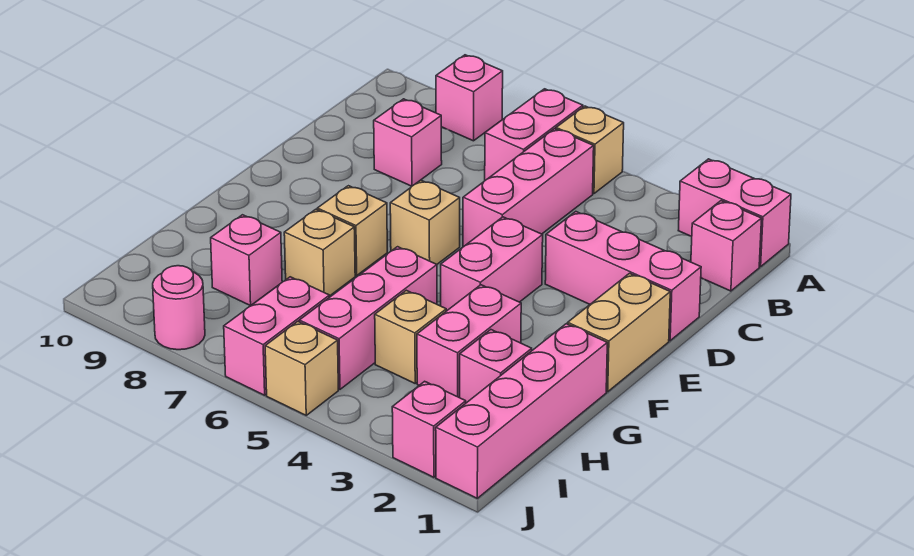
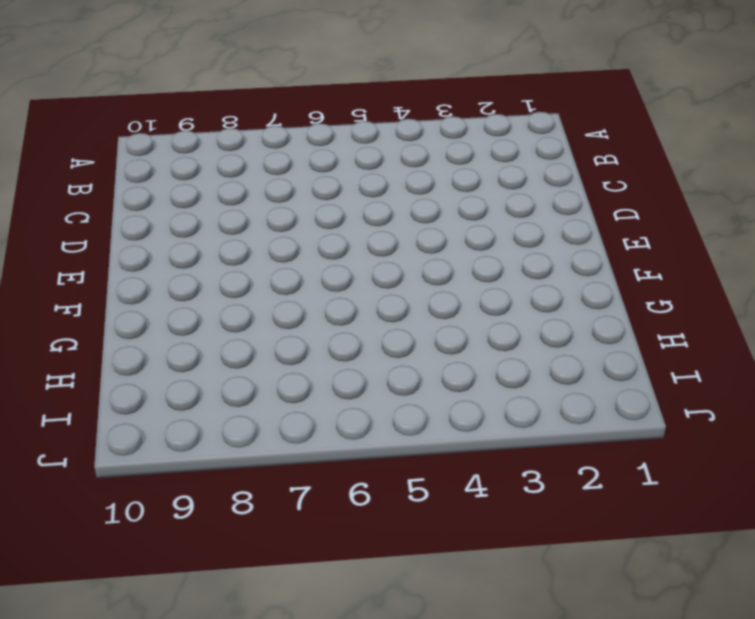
none -> pink brick A1:A2 level 1
none -> tan brick A5 level 1
none -> pink brick A6:B6 level 1

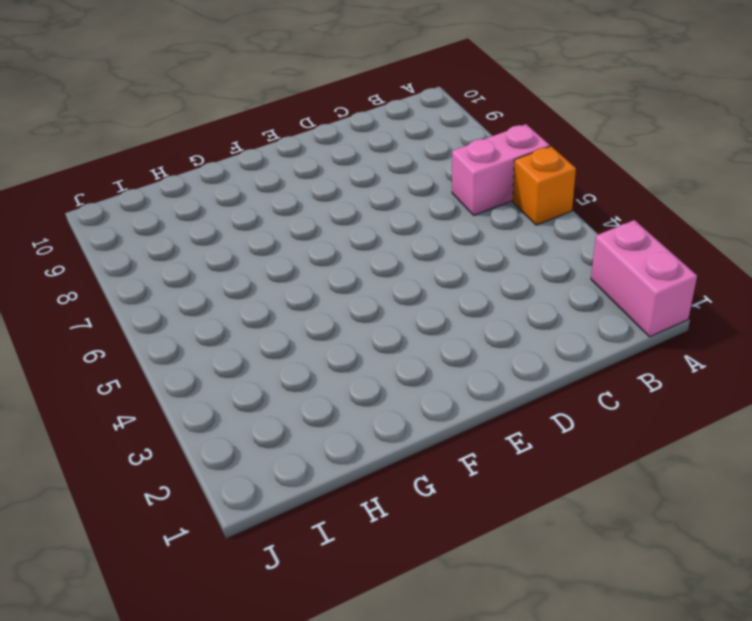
orange brick A5 level 1 -> tan brick A5 level 1
none -> pink brick A8 level 1
none -> pink brick B1 level 1
none -> pink brick B5:D5 level 1

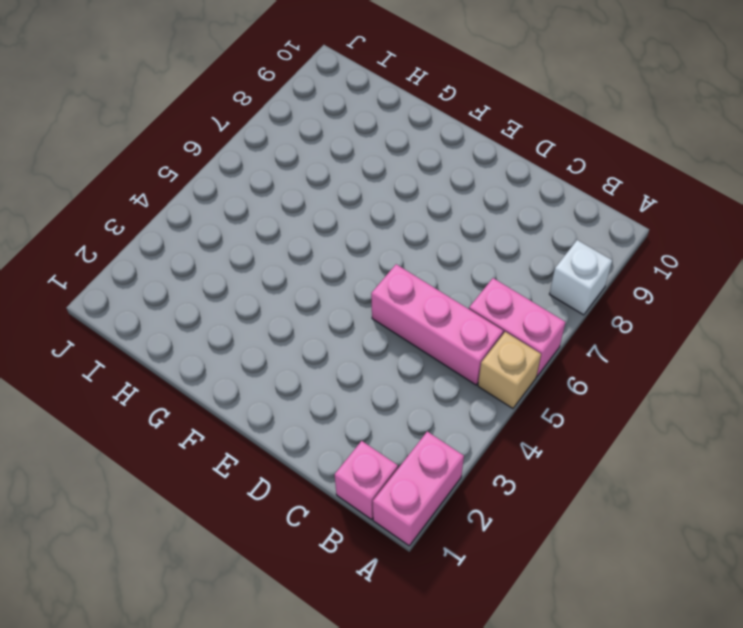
white brick A8 level 1 -> pink brick A8 level 1
none -> pink brick C8 level 1
none -> pink brick D1:D3 level 1
none -> tan brick E1:F1 level 1

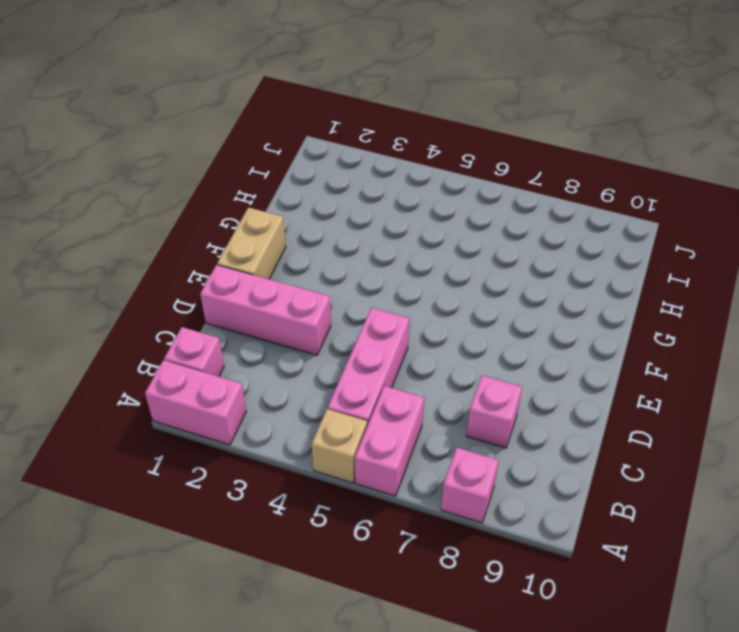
none -> pink brick E4:F4 level 1
none -> tan brick E6 level 1
none -> tan brick F7 level 1

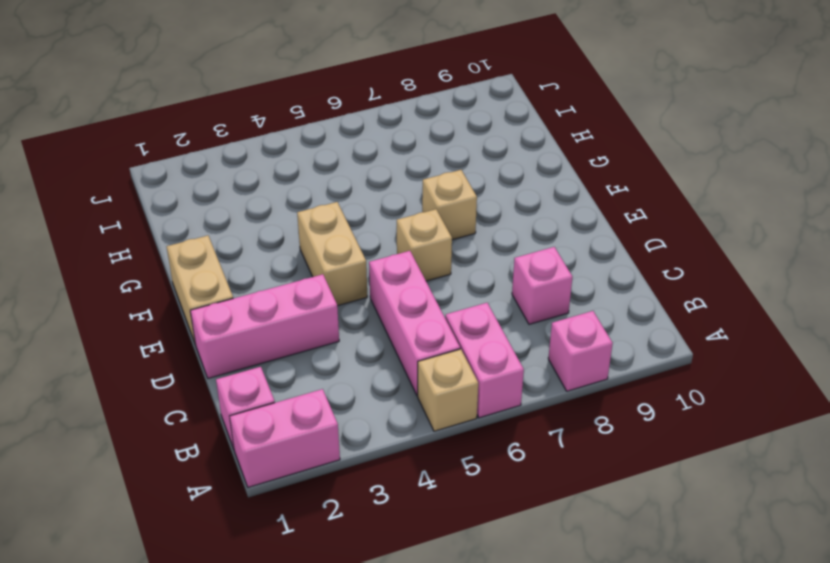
tan brick E4:F4 level 1 -> pink brick E4:F4 level 1
none -> pink brick G1:J1 level 1
none -> pink brick G3:H3 level 1
none -> pink brick G5:I5 level 1

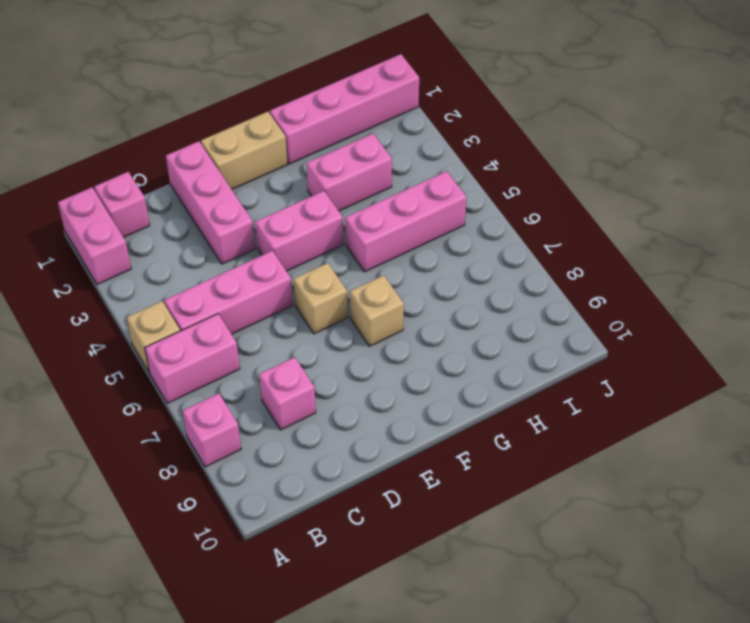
none -> tan brick G7 level 1
none -> pink brick H2 level 1
none -> tan brick H4 level 1

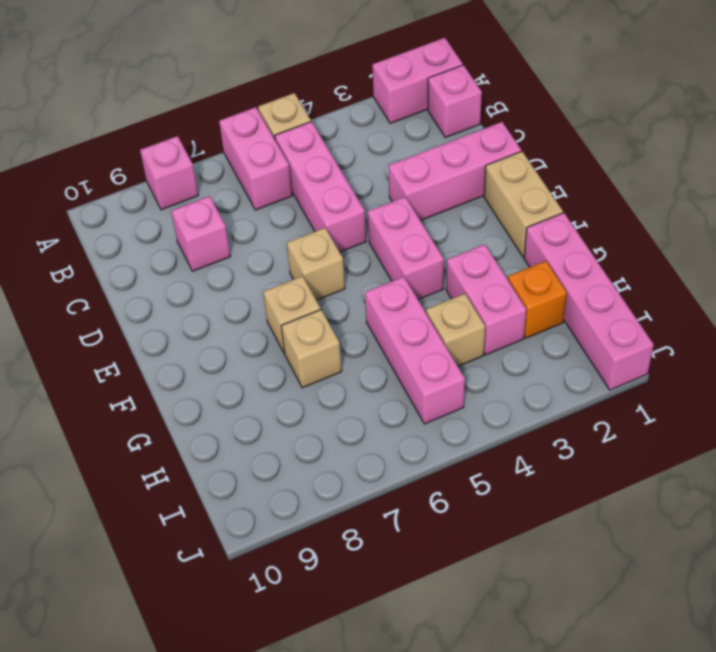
orange brick H2 level 1 -> pink brick H2 level 1
none -> pink brick H8 level 1
none -> pink brick I6:J6 level 1
none -> pink brick J2 level 1

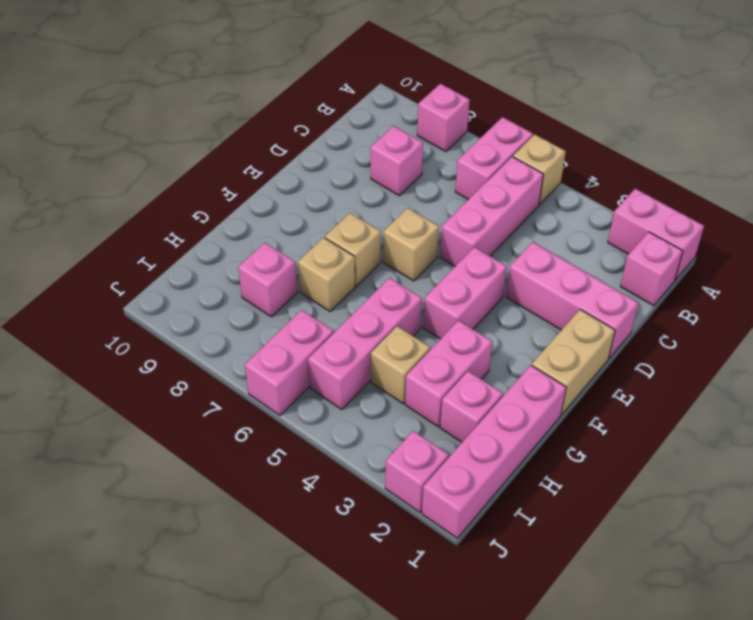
none -> tan brick J5 level 1
none -> pink round brick J8 level 1

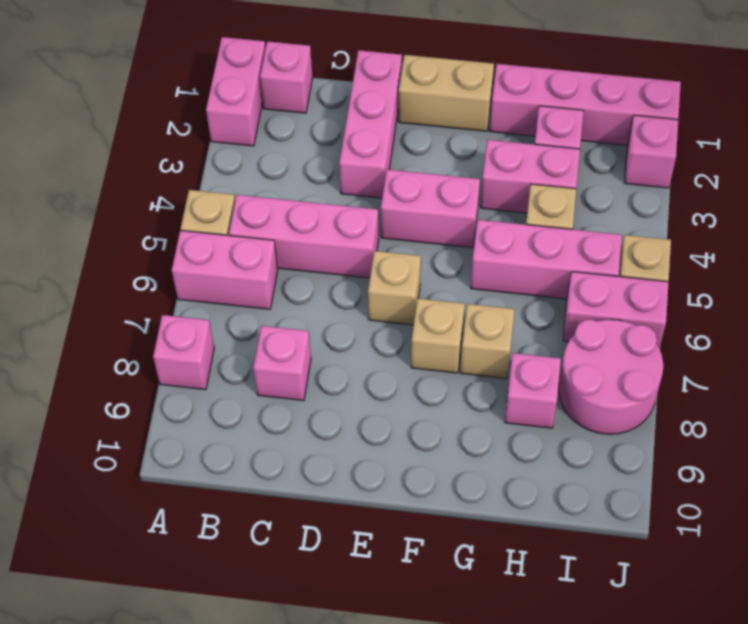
pink round brick I7:J8 level 1 -> pink round brick J8 level 1

